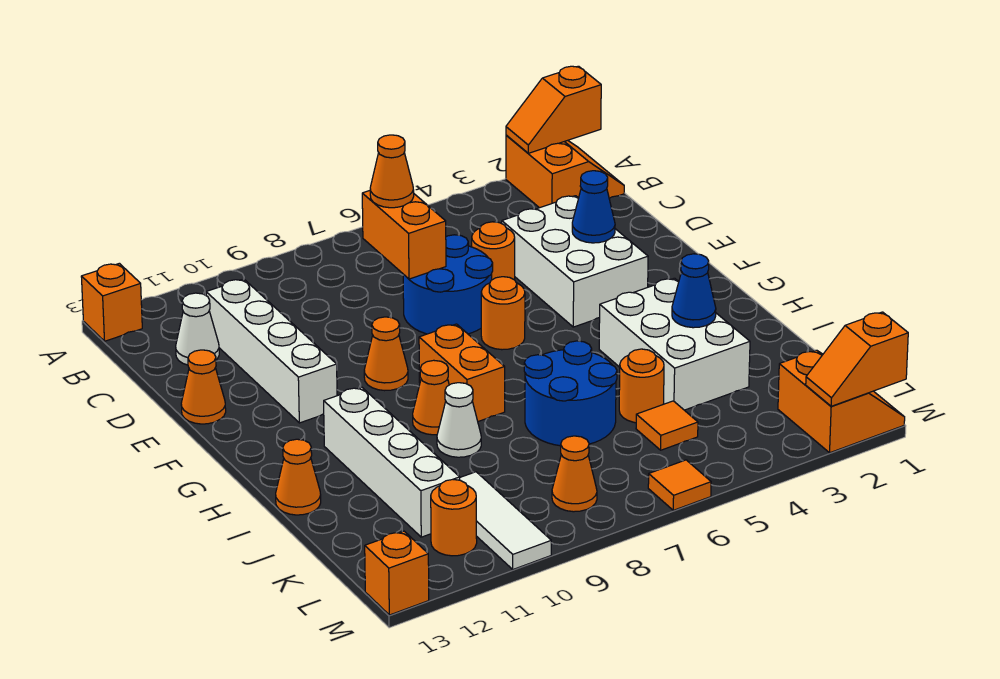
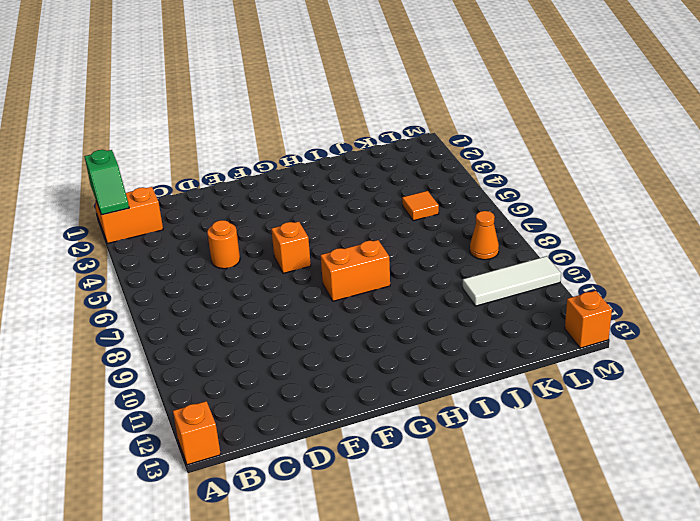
green slope A1:A2 level 2 top 1 -> orange slope A1:A2 level 2 top 1
orange brick F6 level 1 -> orange round brick F6 level 1
none -> white brick C11:F11 level 1
none -> white cone C12 level 1
none -> white brick D3:F4 level 1
none -> blue round brick D6:E7 level 1

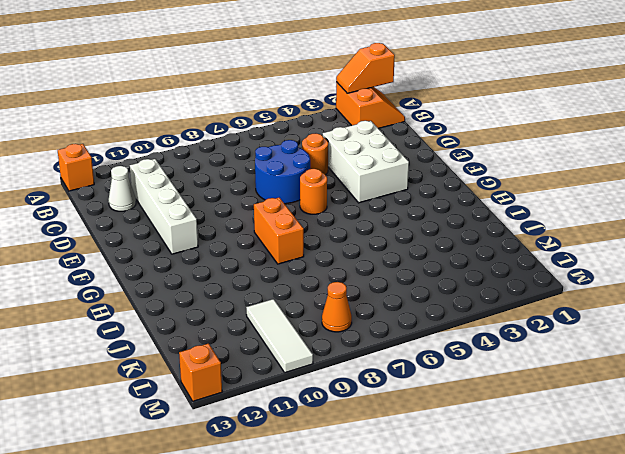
none -> orange cone E13 level 1
none -> orange cone F9 level 1
none -> white brick H3:J4 level 1
none -> orange cone H9 level 1

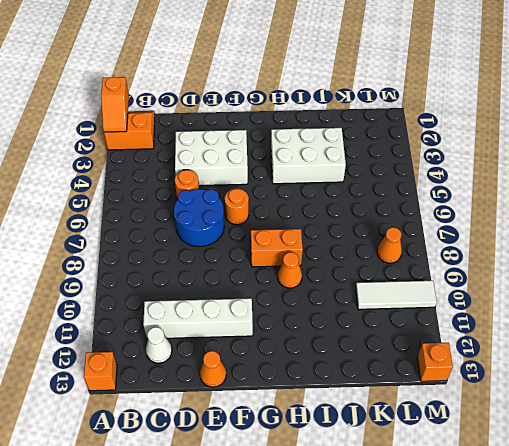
none -> orange cone F9 level 1
none -> white brick H11:K11 level 1
none -> blue round brick I6:J7 level 1
none -> white cone I9 level 1

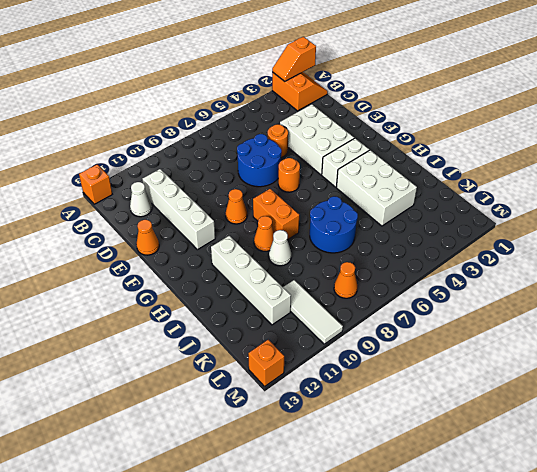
white brick G3:G4 level 1 -> none
none -> orange cone I13 level 1
none -> orange round brick J5 level 1
none -> orange tile K5 level 1
none -> orange slope L1:M2 level 1 top 2

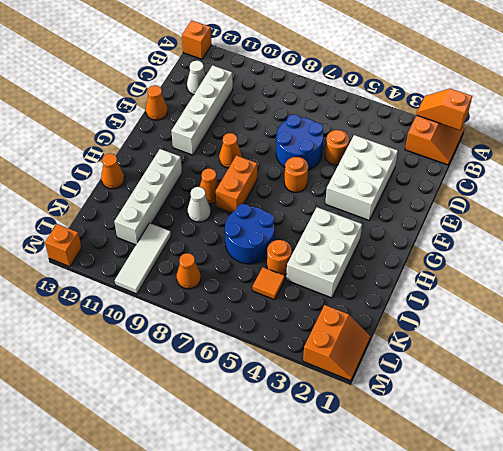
none -> orange round brick L11 level 1
none -> orange tile M6 level 1
none -> orange brick C7:D7 level 2
none -> blue cone E3 level 2

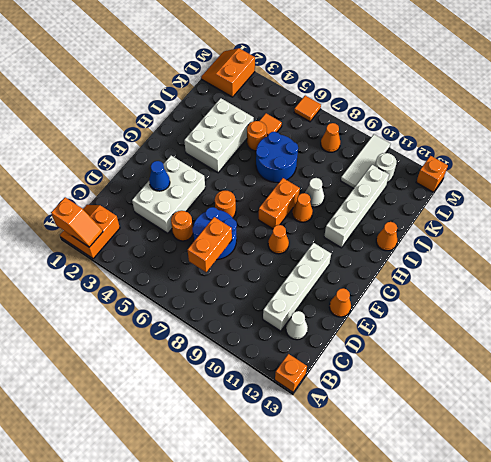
white round brick L11 level 1 -> orange round brick L11 level 1
none -> blue cone I3 level 2
none -> orange slope M1:M2 level 2 top 1
none -> orange cone C7 level 3

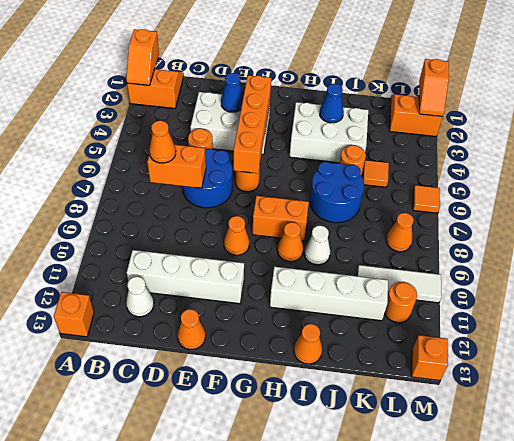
orange brick F3:F6 level 2 -> none

